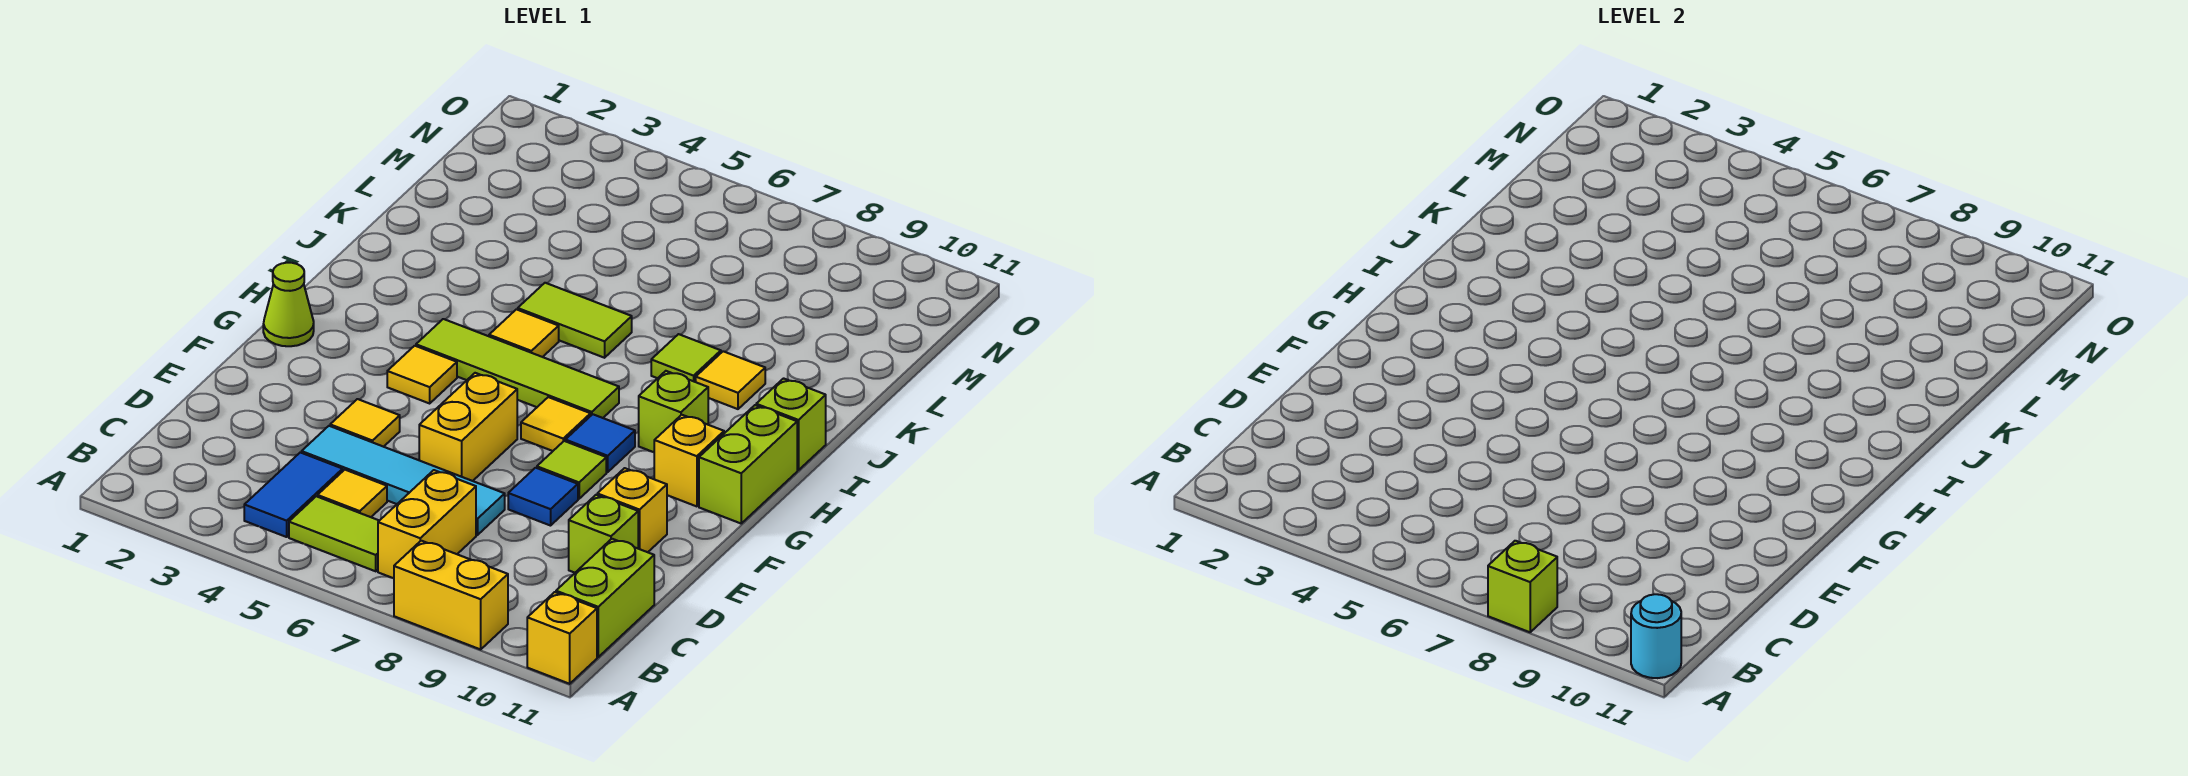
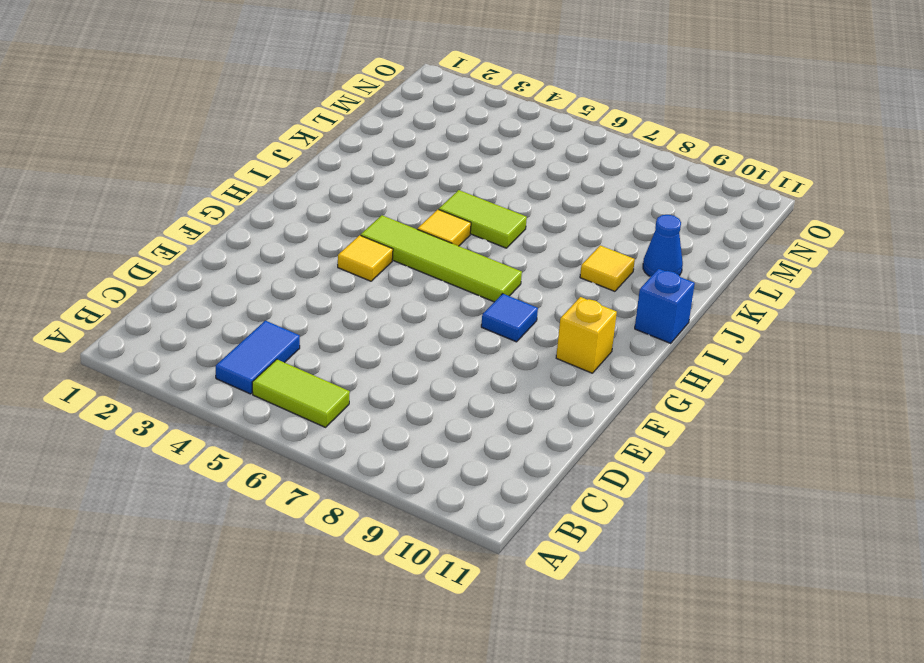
blue brick I11 level 1 -> lime brick I11 level 1
blue cone K10 level 1 -> none
none -> yellow brick A8:A9 level 1
none -> yellow brick A11 level 1
none -> yellow brick B7:C7 level 1

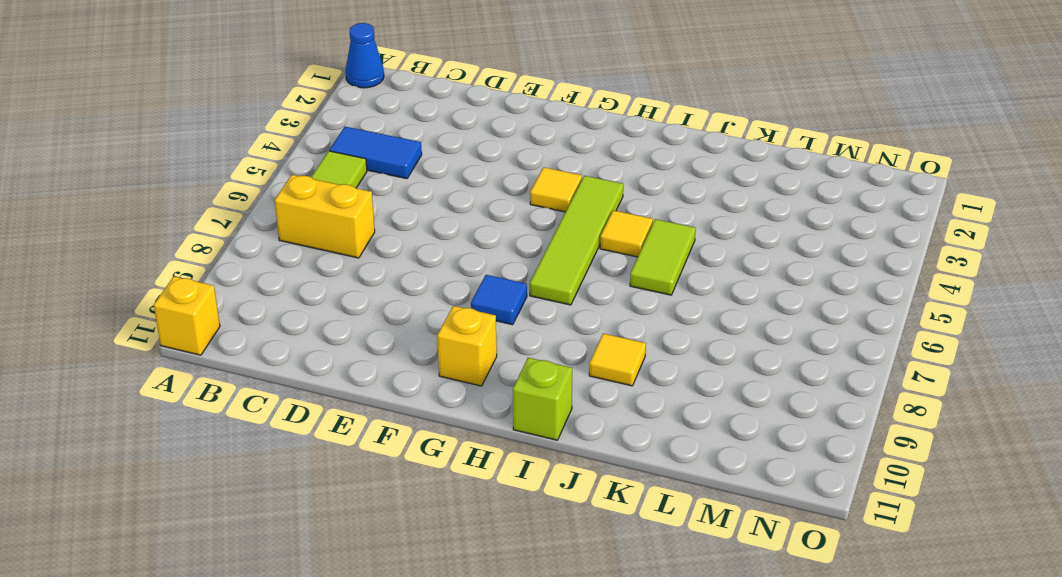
blue cone A1 level 1 -> none
none -> yellow brick A8:A9 level 1
none -> lime brick B11:C11 level 1
none -> yellow tile C5 level 1

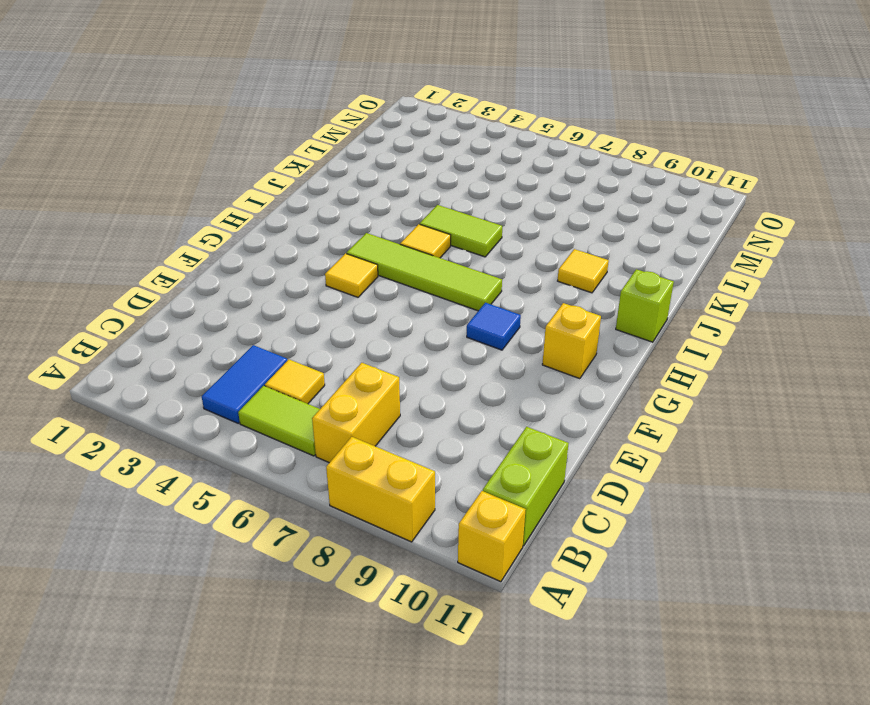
none -> cyan tile D4:D7 level 1
none -> lime brick D10 level 1
none -> yellow tile E4 level 1

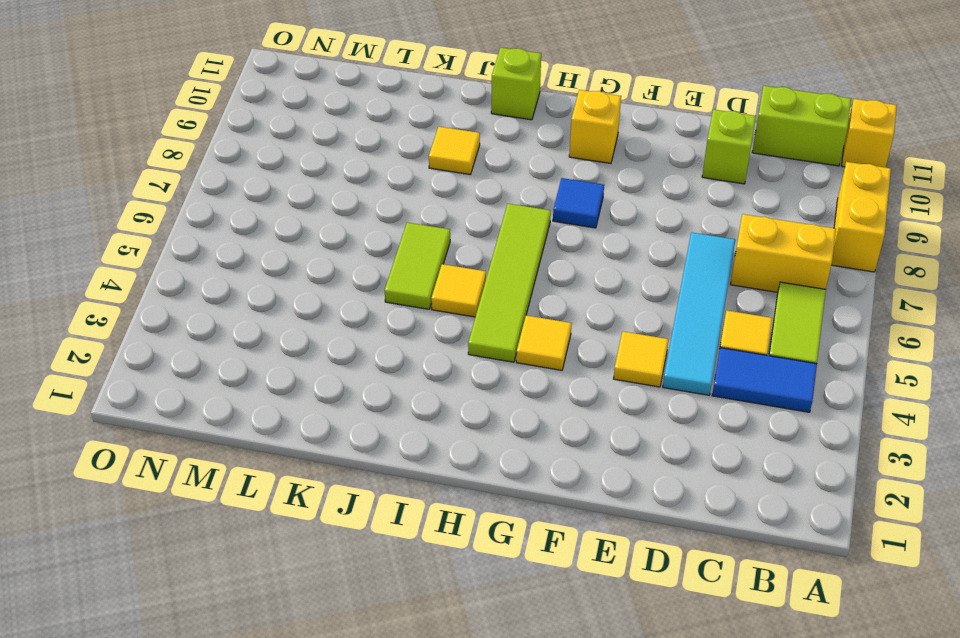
none -> yellow brick E6:F6 level 1
none -> blue tile E8 level 1
none -> yellow brick E10 level 1

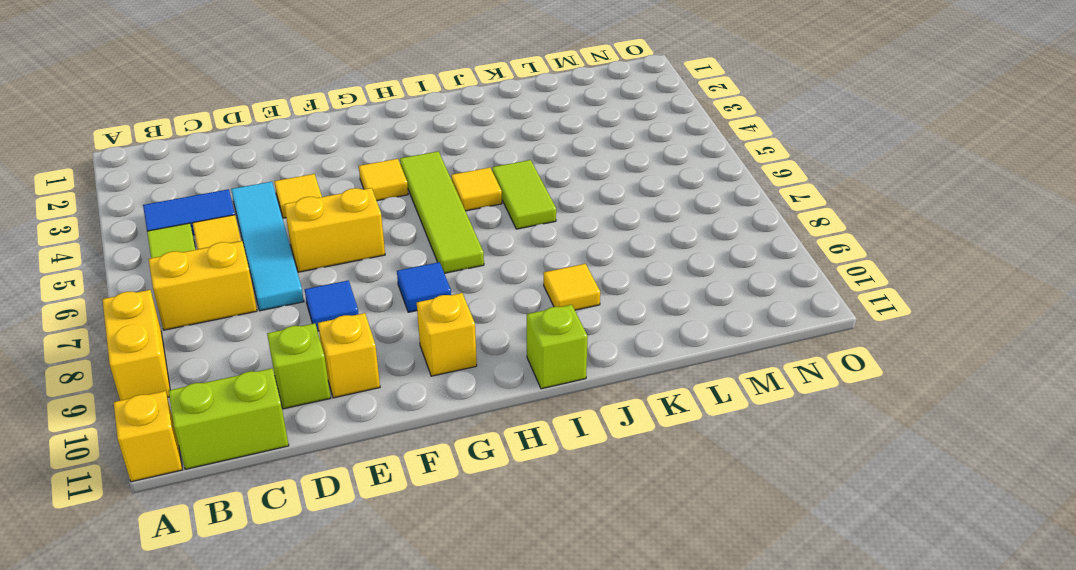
none -> lime tile F8 level 1
none -> lime cone G1 level 1
none -> yellow tile G7 level 1

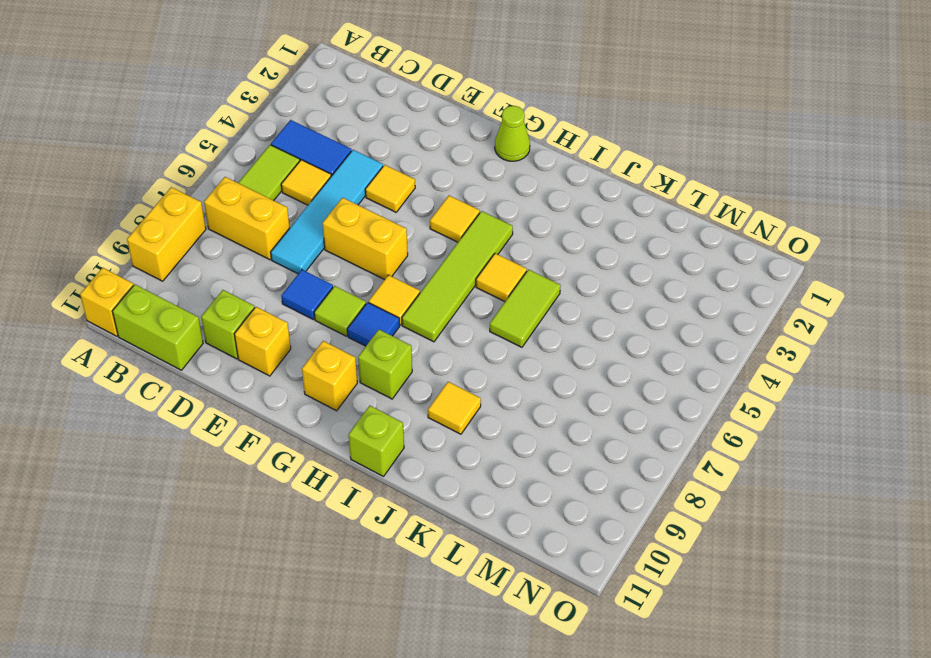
none -> lime brick G11:H11 level 1
none -> lime tile J8 level 1
none -> lime brick A8 level 2

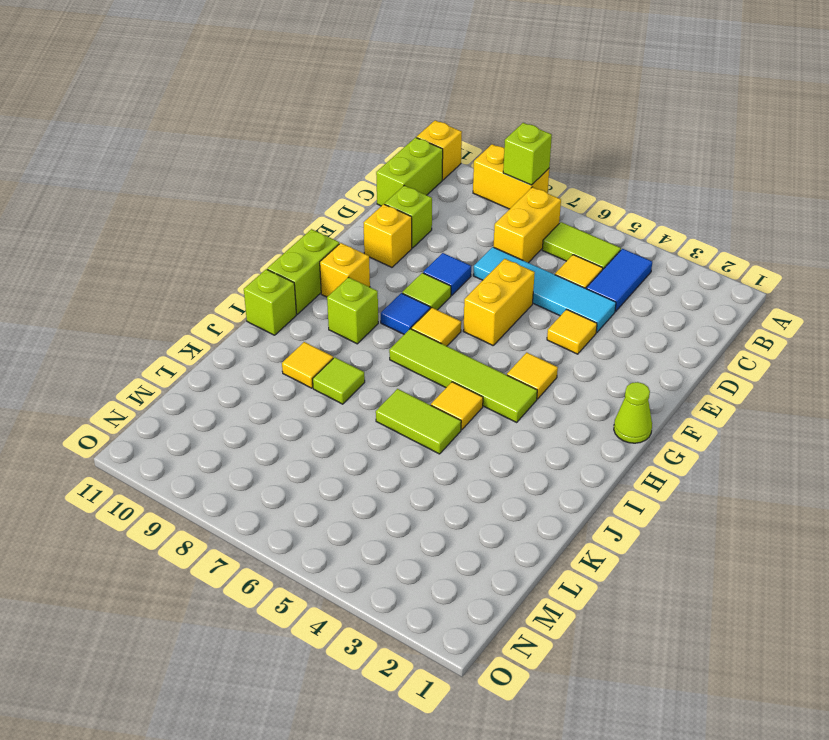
none -> cyan round brick A11 level 2

